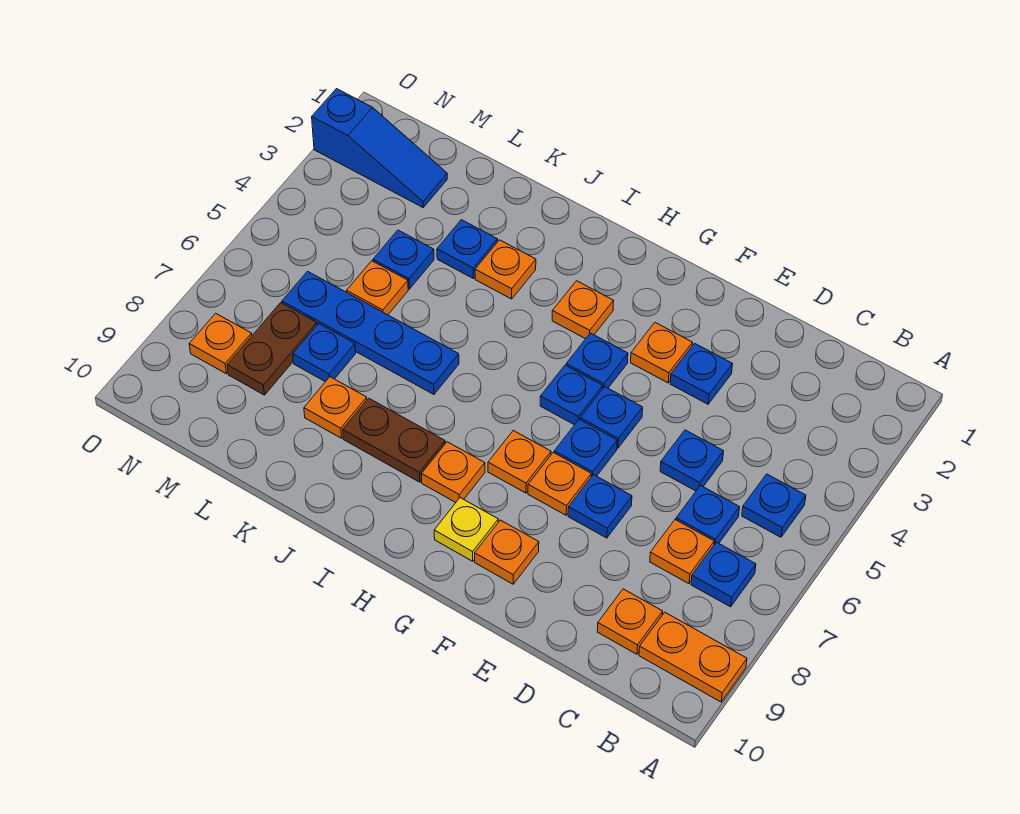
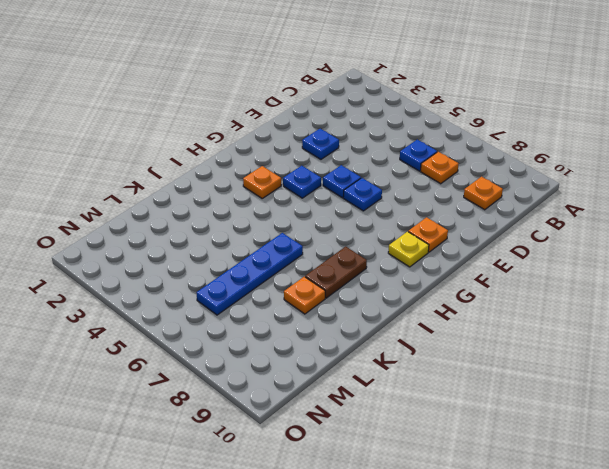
none -> orange plate A9:B9 level 1
none -> blue plate B5 level 1
none -> blue plate B7 level 1
none -> blue plate D5 level 1

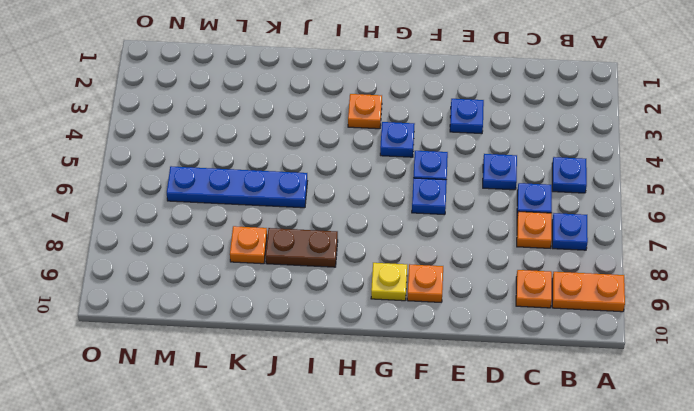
none -> blue plate E7 level 1
none -> orange plate F3 level 1
none -> orange plate F7 level 1
none -> blue plate G5 level 1

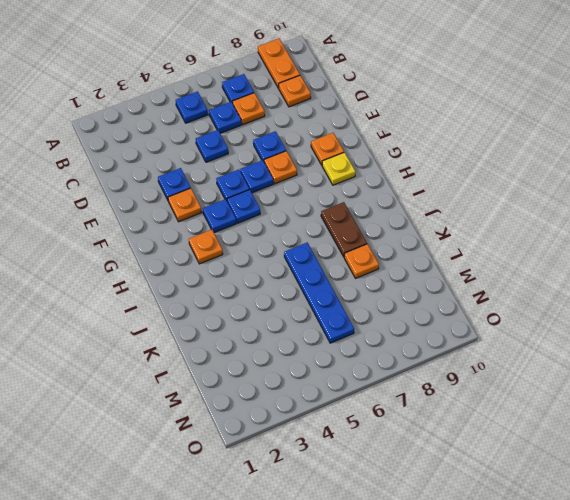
none -> orange plate G7 level 1
none -> orange plate H8 level 1
none -> orange plate J3 level 1
none -> blue plate K3 level 1

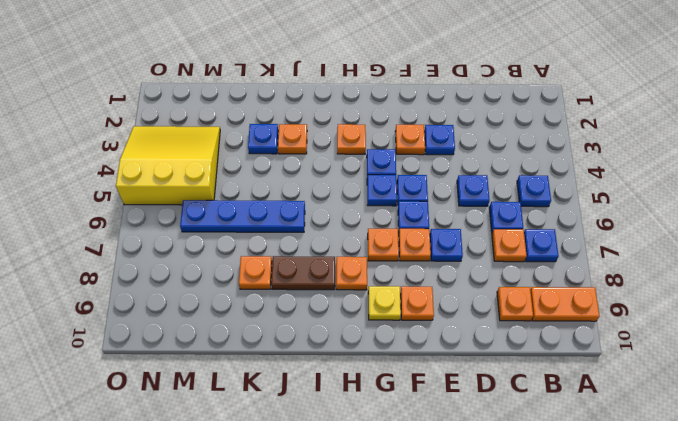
yellow slope M3:O5 level 1 top 5 -> none
none -> blue plate L4 level 1
none -> orange plate L5 level 1
none -> blue plate L7 level 1
none -> blue slope M2:O2 level 1 top O

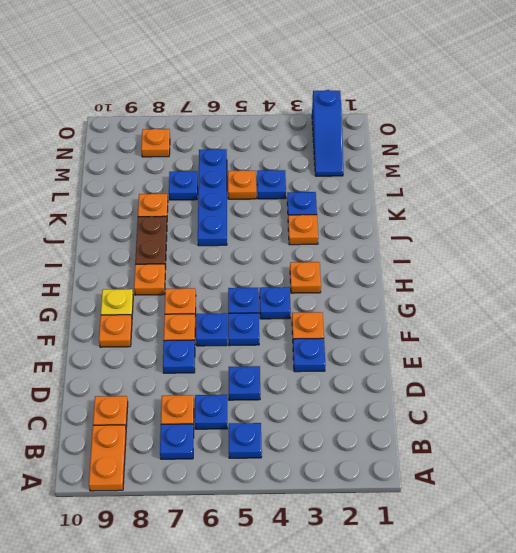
none -> brown plate M7:M8 level 1

